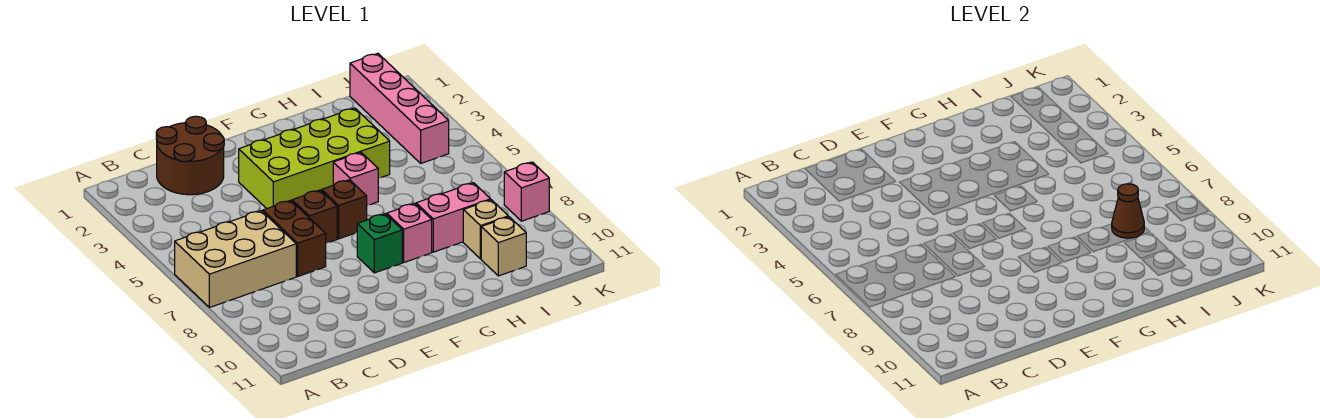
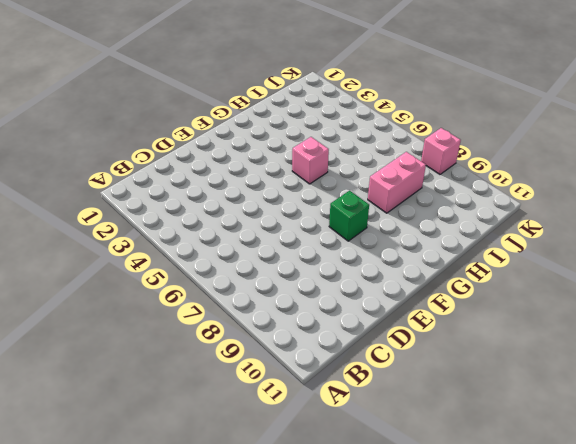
none -> tan brick A6:C7 level 1
none -> brown round brick C1:D2 level 1
none -> brown brick D6:D7 level 1

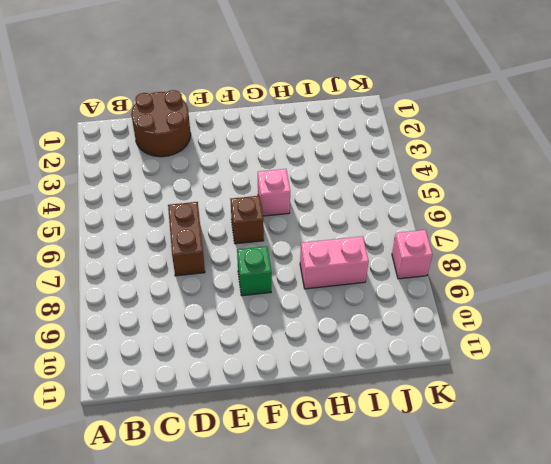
none -> tan brick A6:C7 level 1
none -> lime brick E3:H4 level 1
none -> brown brick E6 level 1

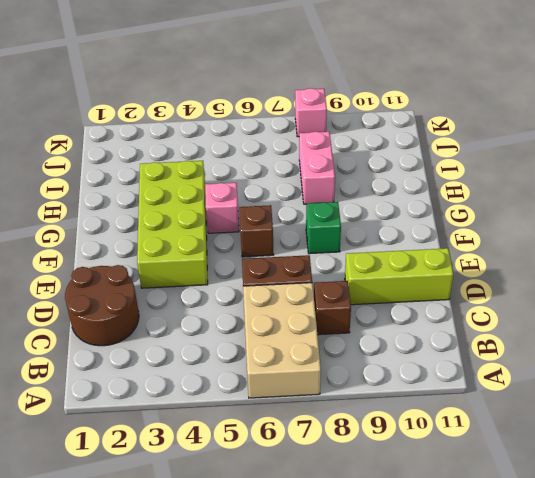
brown brick C8 level 1 -> brown brick E6 level 1
lime brick D9:D11 level 1 -> none
none -> pink brick G8 level 1
none -> tan brick I9 level 1
none -> tan brick I10 level 1

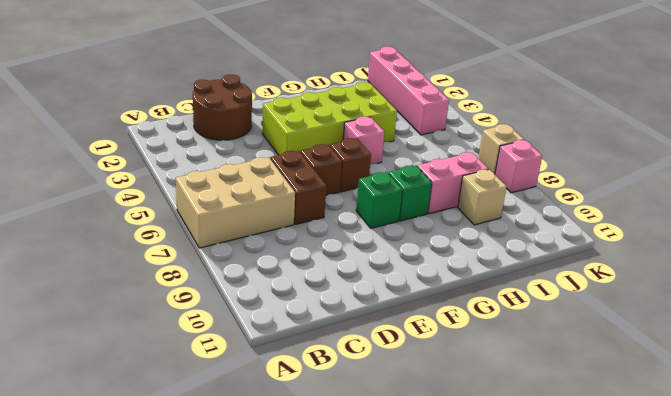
green brick G8 level 1 -> pink brick G8 level 1
tan brick K7 level 1 -> tan brick I10 level 1
none -> brown cone I8 level 2

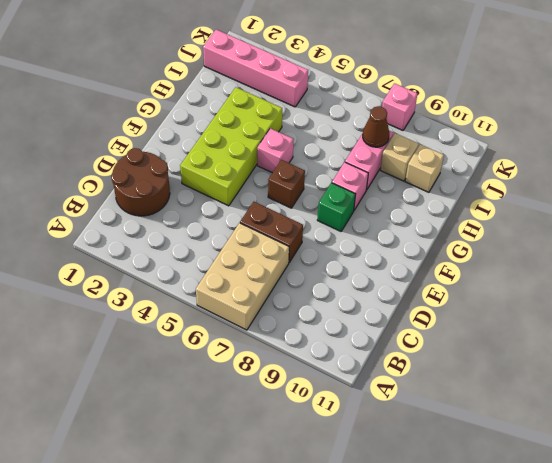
none -> brown brick E6 level 1

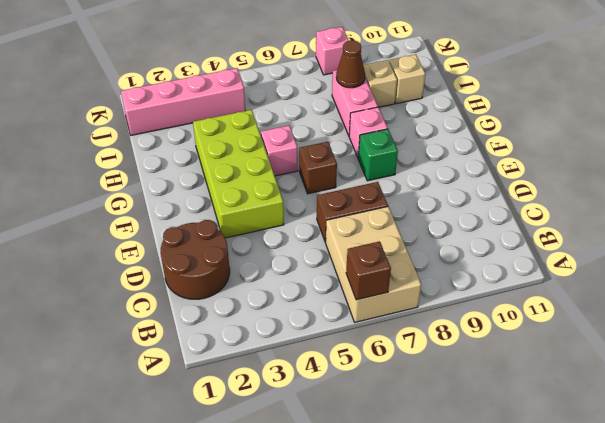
brown brick A6 level 2 -> brown brick E6 level 1

